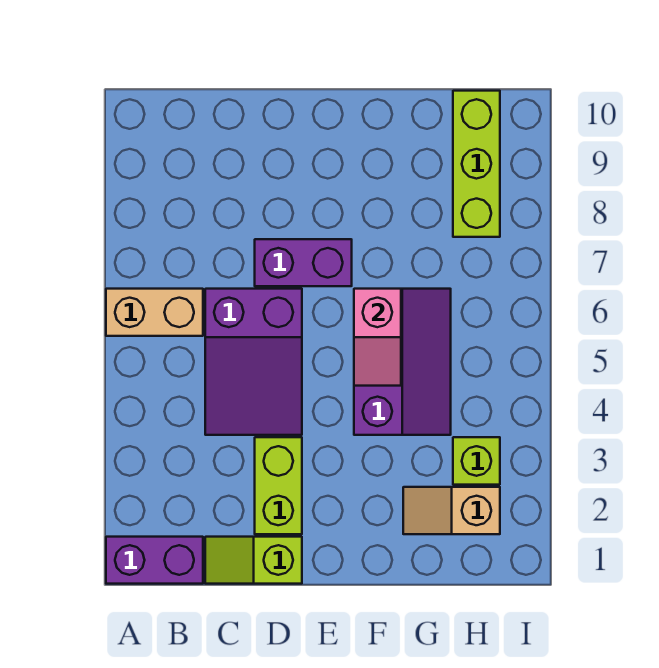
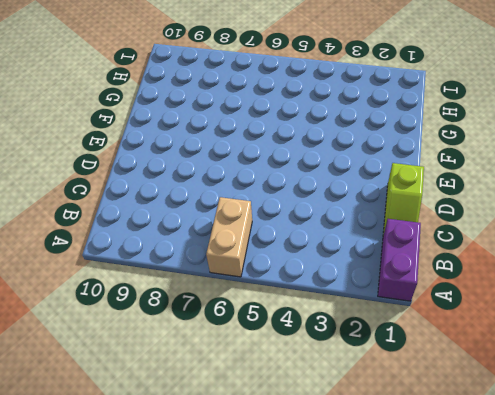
none -> purple slope C4:D6 level 1 top 6
none -> lime brick D2:D3 level 1

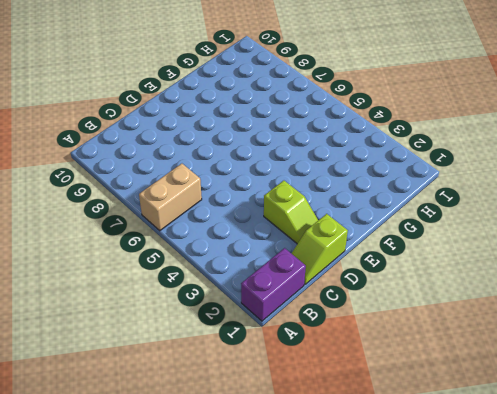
lime slope D2:D3 level 1 top 3 -> lime brick D2:D3 level 1
none -> purple slope C4:D6 level 1 top 6
none -> purple brick D7:E7 level 1

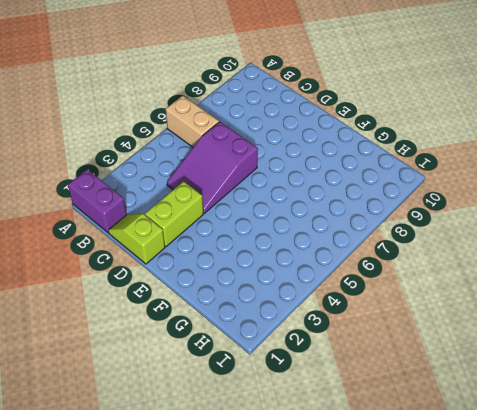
none -> purple brick D7:E7 level 1
none -> purple slope F4:G6 level 1 top F

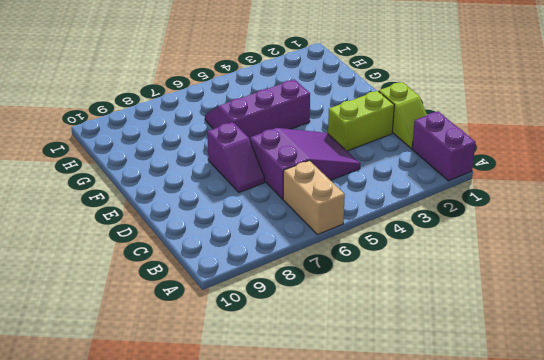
purple slope D7:E7 level 1 top E -> purple brick D7:E7 level 1
none -> tan slope G2:H2 level 1 top H
none -> lime brick H3 level 1

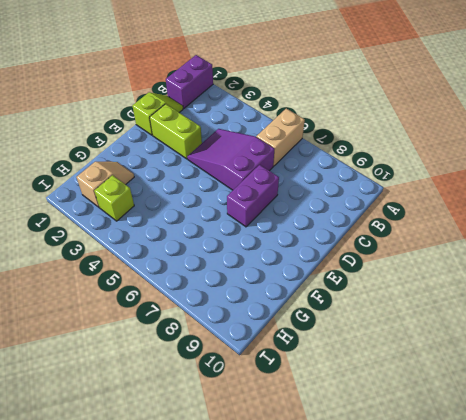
none -> purple slope F4:G6 level 1 top F
none -> lime brick H8:H10 level 1

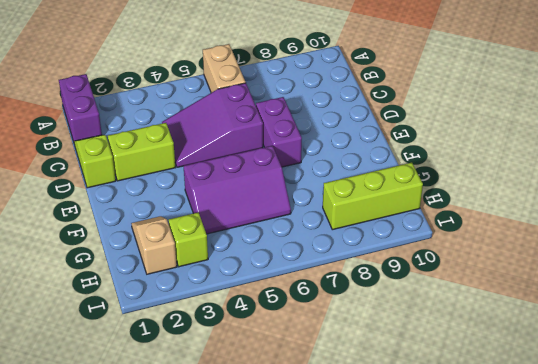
none -> pink slope F5:F6 level 2 top 6

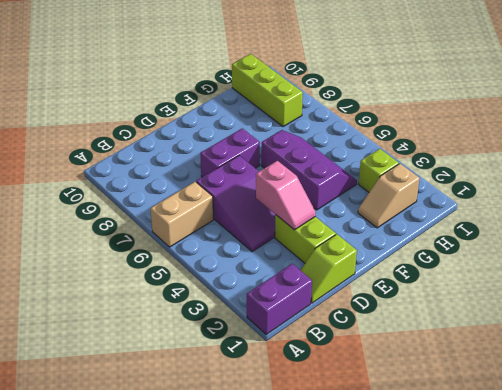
pink slope D3:D4 level 2 top 4 -> pink slope F5:F6 level 2 top 6

